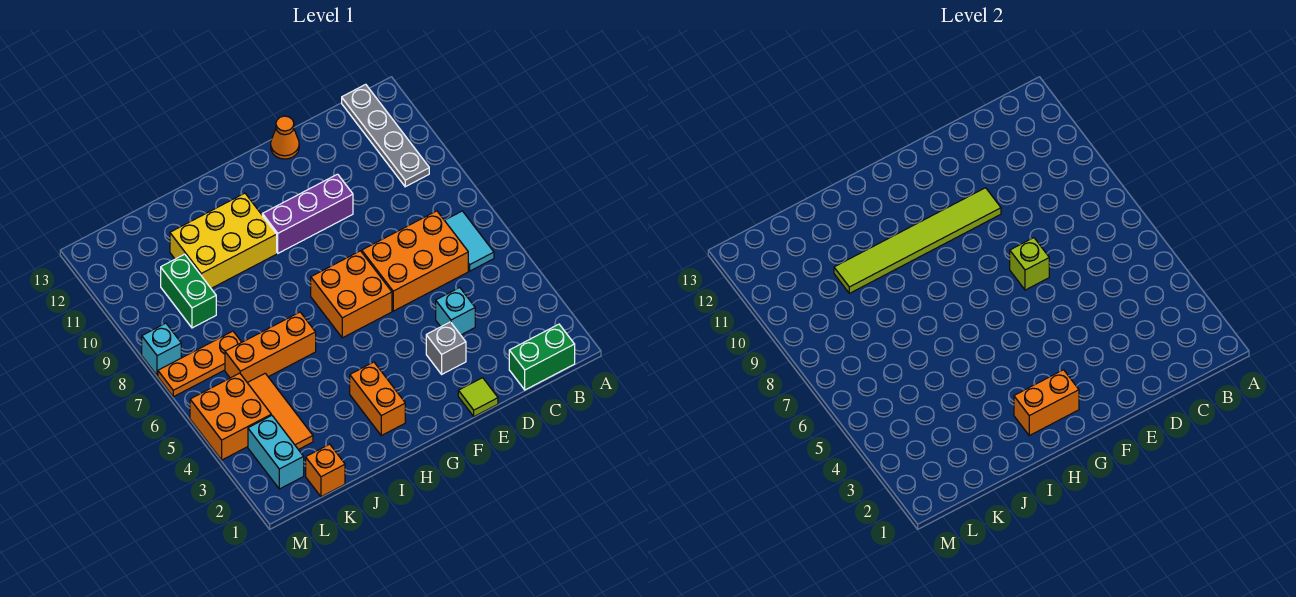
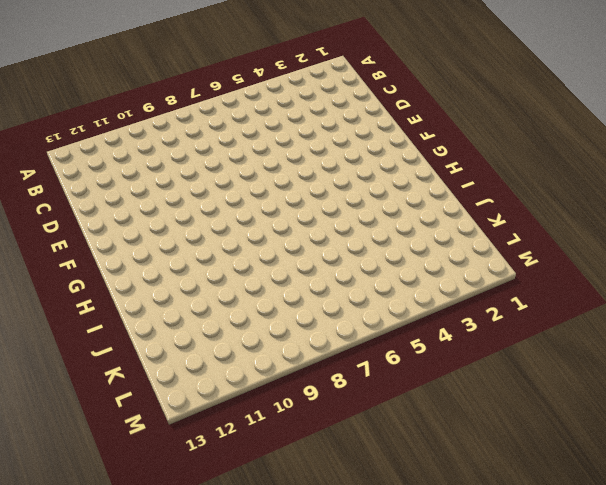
none -> green brick B1:C1 level 1
none -> cyan tile B6:B7 level 1
none -> grey plate B10:B13 level 1

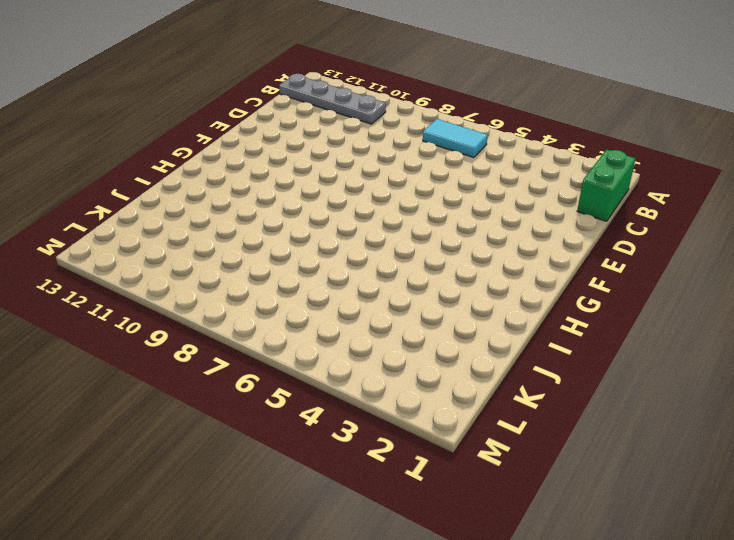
none -> orange brick C6:E7 level 1
none -> cyan brick D4 level 1
none -> lime tile E1 level 1

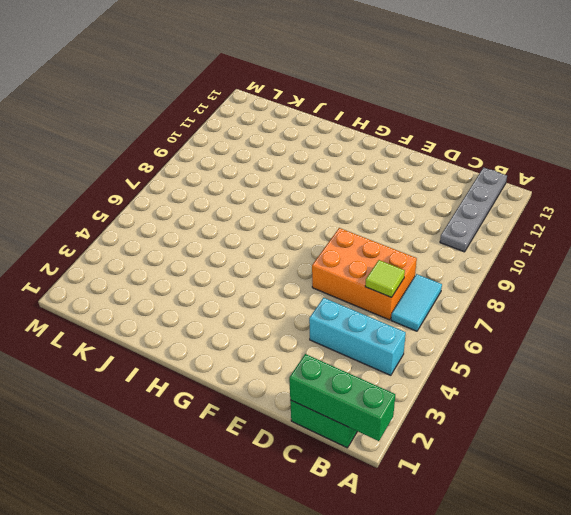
green brick A1:C1 level 2 -> none
cyan brick B4:D4 level 1 -> cyan brick D4 level 1
lime tile C6 level 2 -> lime tile E1 level 1
none -> grey brick E3 level 1
none -> purple brick E10:G10 level 1
none -> orange cone E13 level 1

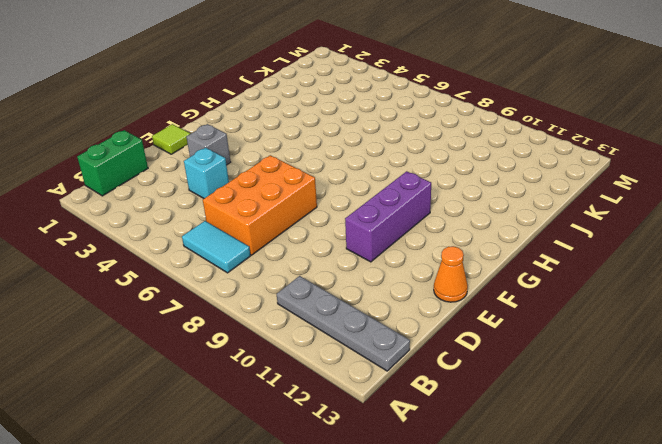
none -> orange brick F6:G7 level 1
none -> orange brick H2:H3 level 1
none -> yellow brick H10:J11 level 1

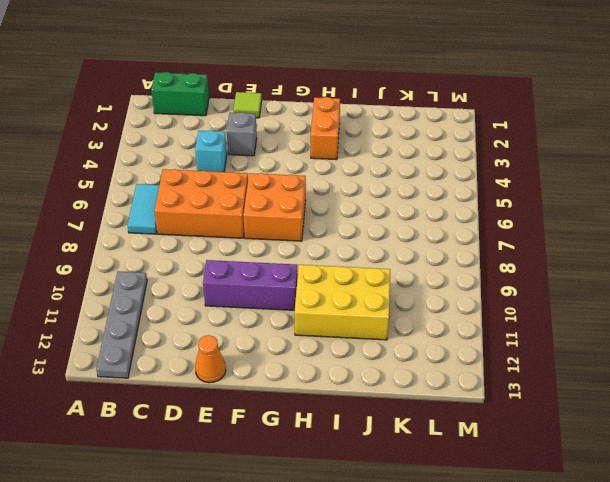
none -> orange brick I6:K6 level 1
none -> orange brick K1 level 1
none -> orange tile K3:K5 level 1

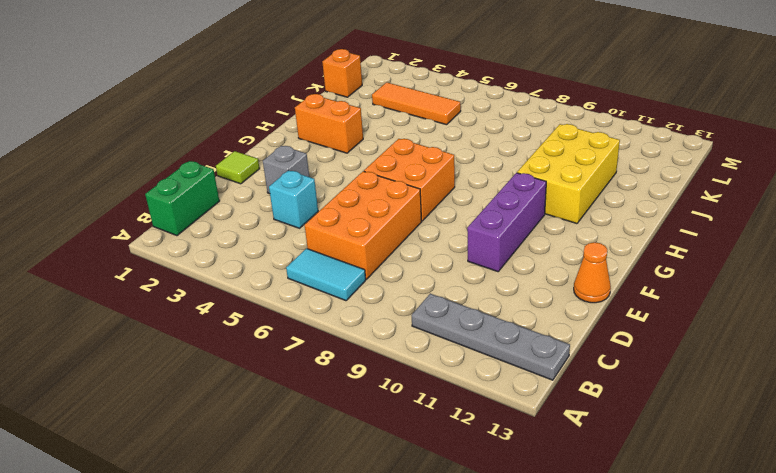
none -> orange brick I6:K6 level 1
none -> orange plate K7:M7 level 1
none -> green brick K9:K10 level 1

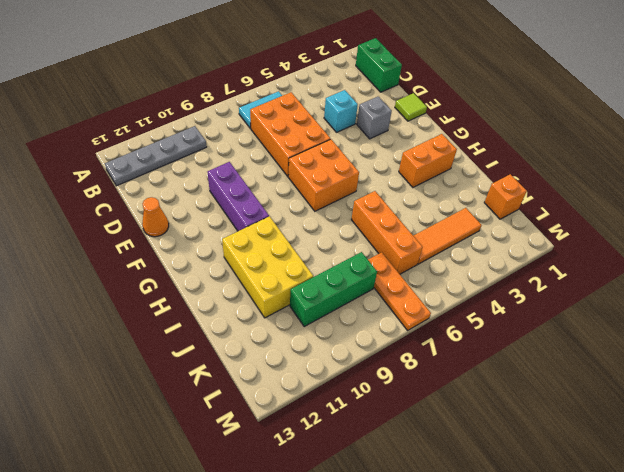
green brick K8:K10 level 1 -> green brick K9:K10 level 1
none -> cyan brick L2:L3 level 1
none -> orange brick L4:M5 level 1
none -> cyan brick M8 level 1

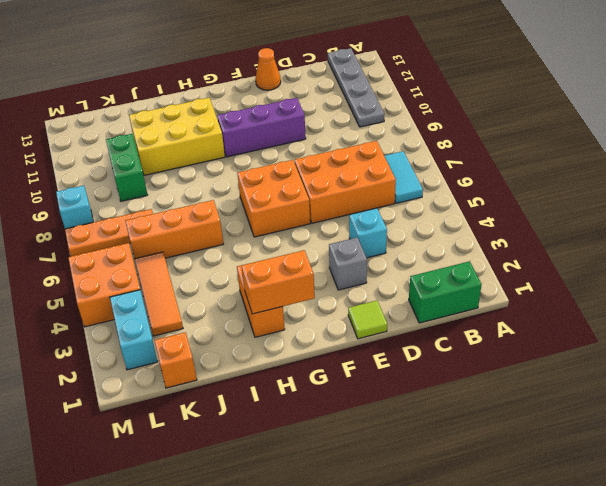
none -> lime brick E7 level 2
none -> lime tile E10:J10 level 2

